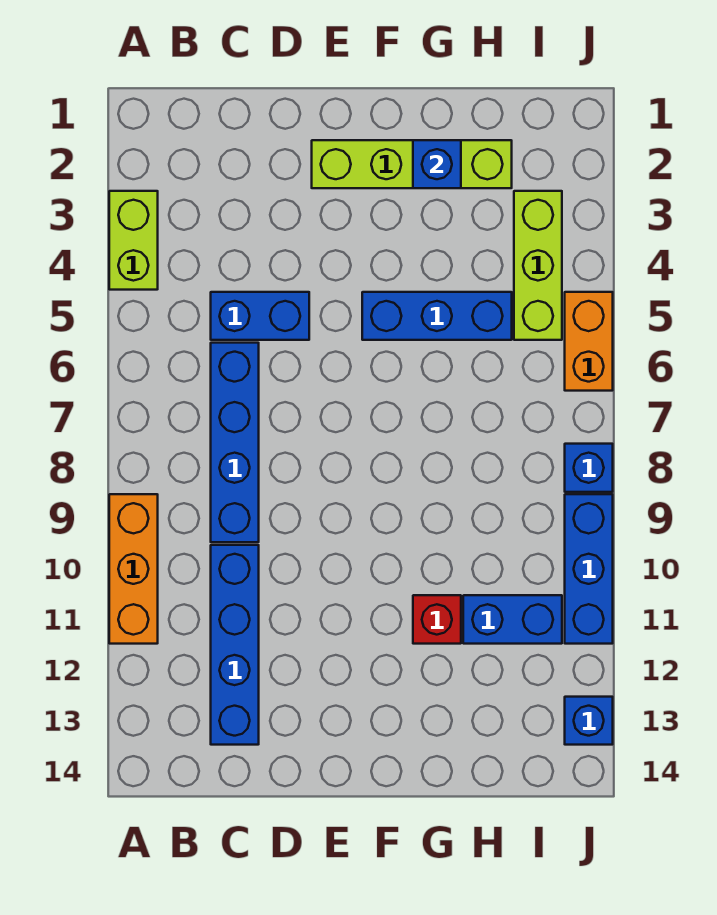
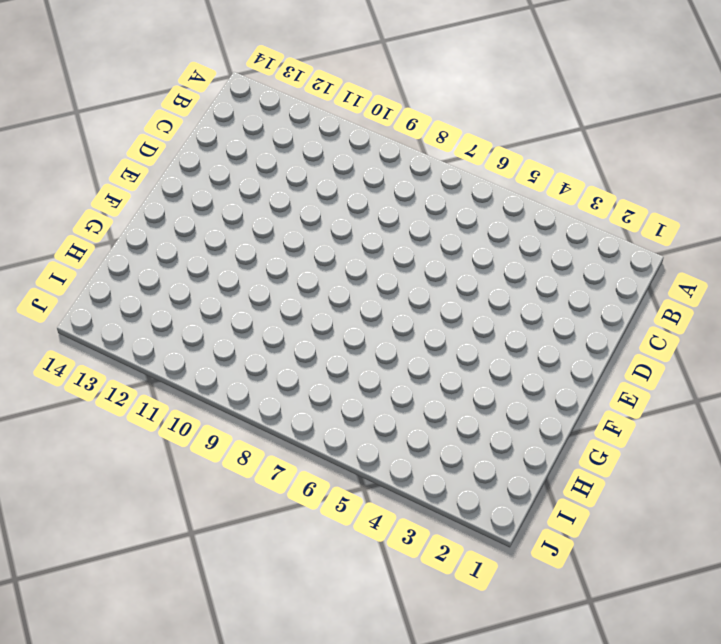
none -> lime brick A3:A4 level 1
none -> orange brick A9:A11 level 1
none -> blue brick C5:D5 level 1

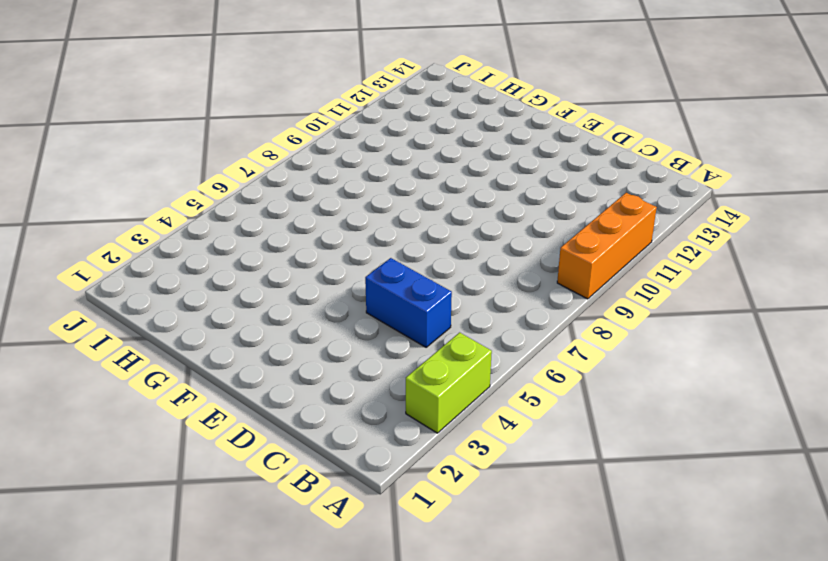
none -> blue brick C6:C9 level 1
none -> blue brick C10:C13 level 1
none -> lime brick E2:H2 level 1

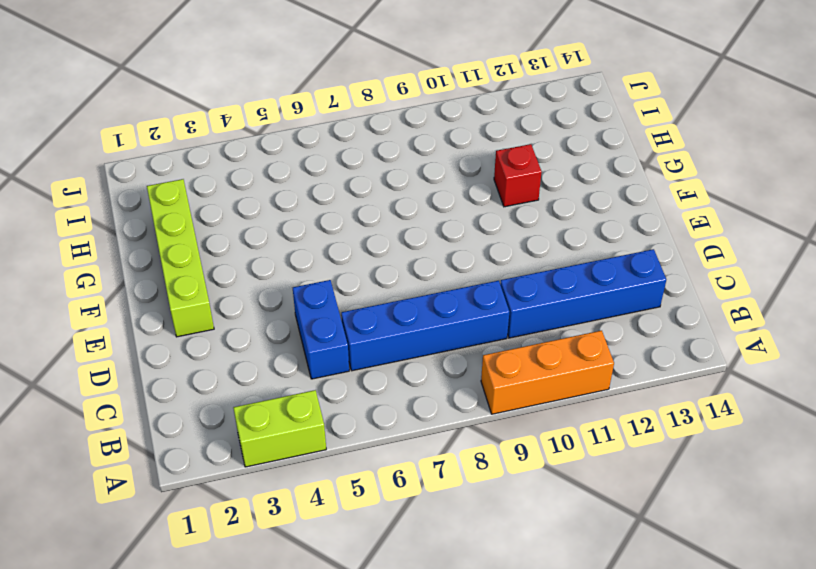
none -> blue brick F5:H5 level 1
none -> blue brick H11:I11 level 1
none -> lime brick I3:I5 level 1

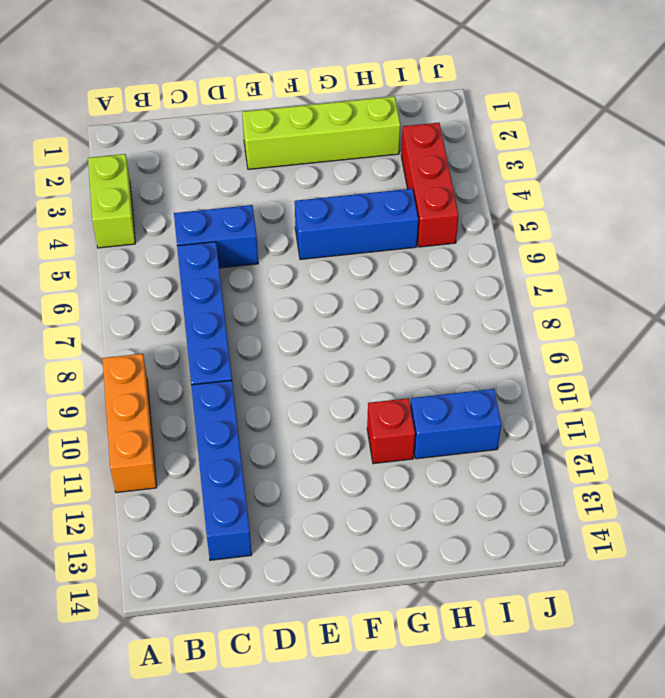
red brick I3:I5 level 1 -> lime brick I3:I5 level 1
none -> orange brick J5:J6 level 1
none -> blue brick J8 level 1
none -> blue brick J9:J11 level 1

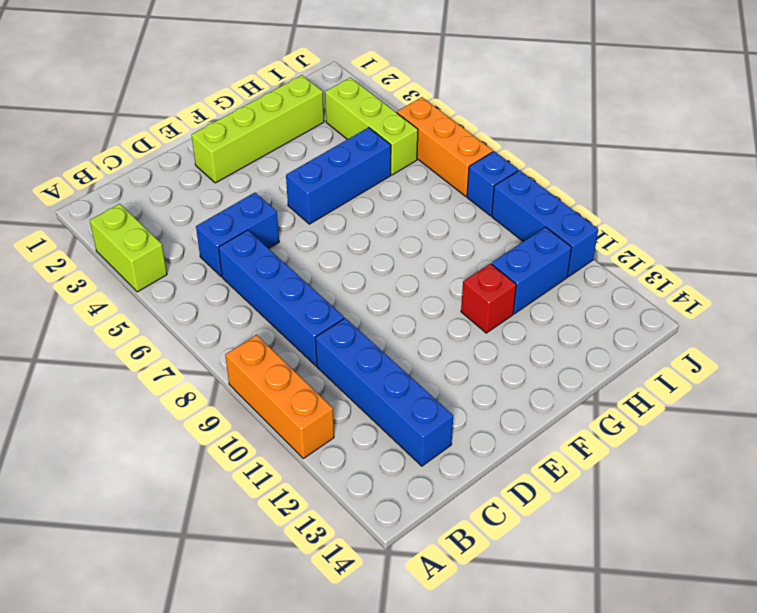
orange brick J5:J7 level 1 -> orange brick J5:J6 level 1
none -> blue brick J13 level 1
none -> blue brick G2 level 2

